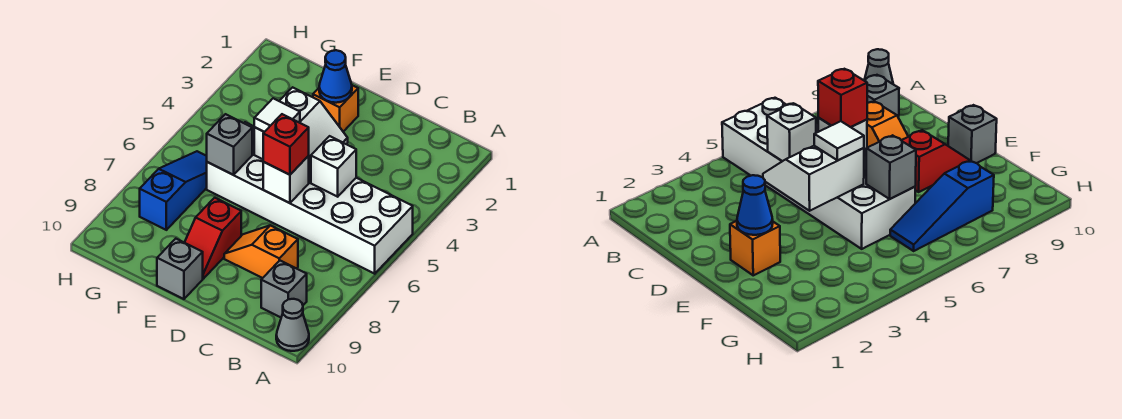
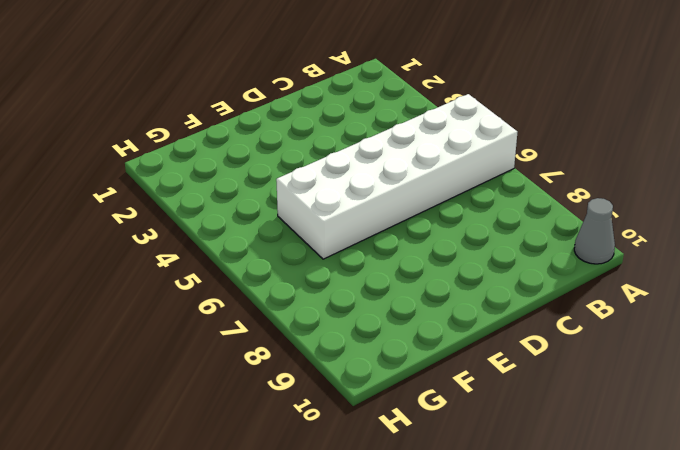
none -> grey brick B9 level 1
none -> orange slope C8:D8 level 1 top C
none -> orange brick E2 level 1

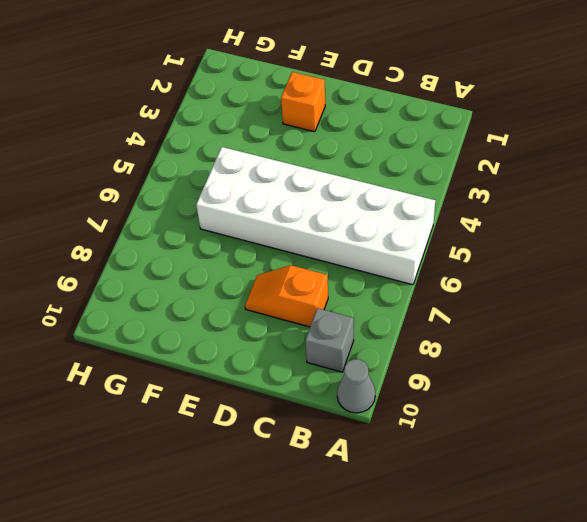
none -> red slope E8:E9 level 1 top 8
none -> grey brick E10 level 1
none -> blue slope G6:G8 level 1 top 8

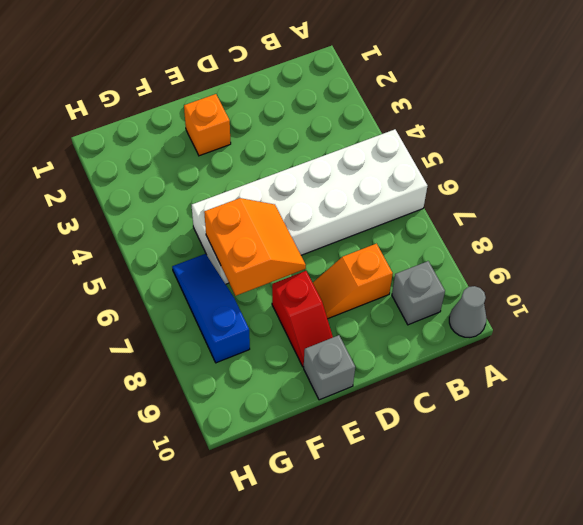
orange slope E6:F7 level 2 top F -> grey brick F6 level 2
none -> white brick C5 level 2
none -> white slope D4:E5 level 2 top E
none -> white brick D6 level 2

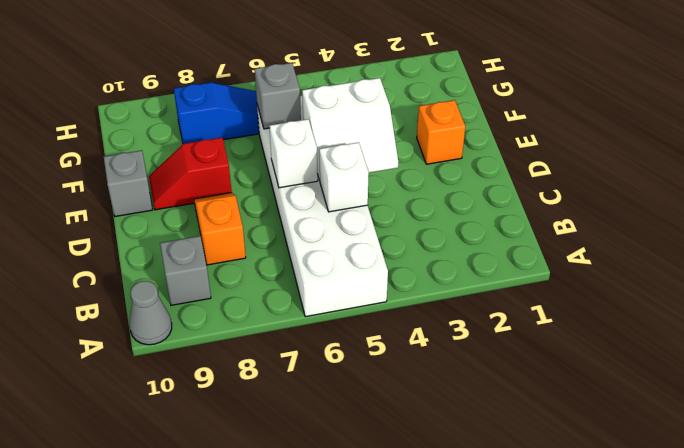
none -> blue cone E2 level 2
none -> red brick D6 level 3
none -> white tile E5 level 3

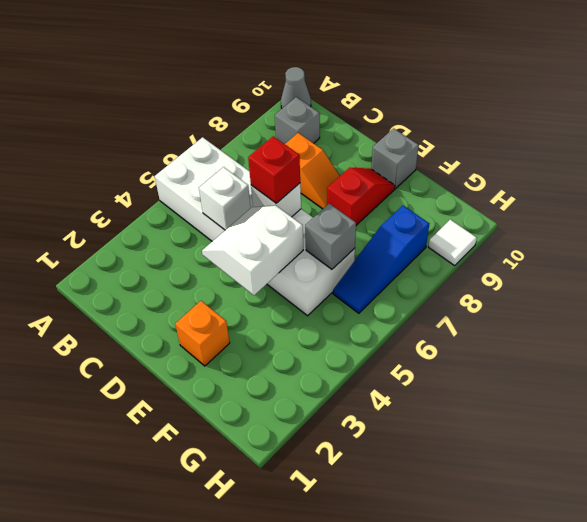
white tile H9 level 1 -> white tile E5 level 3
none -> blue cone E2 level 2

